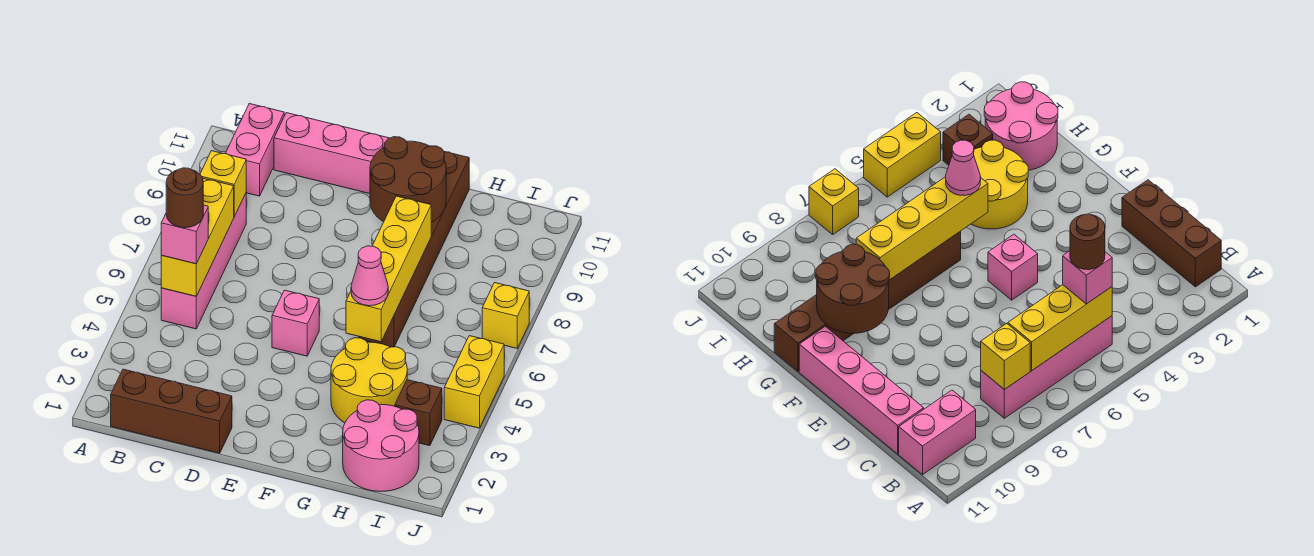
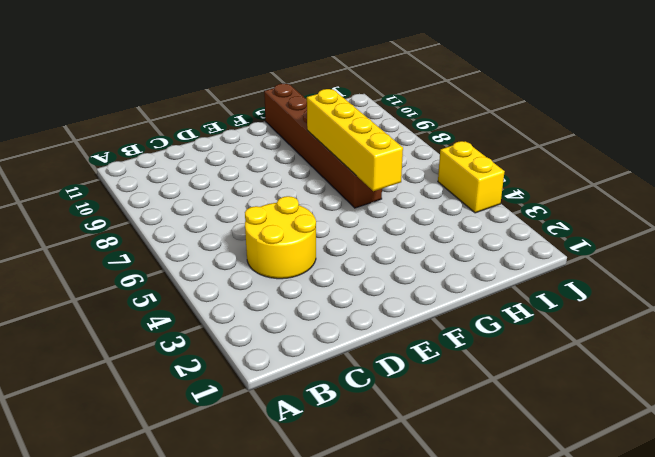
yellow round brick C4:D5 level 1 -> yellow round brick G3:H4 level 1
none -> brown brick B1:D1 level 1
none -> pink brick B5:B8 level 1
none -> pink brick B10:B11 level 1

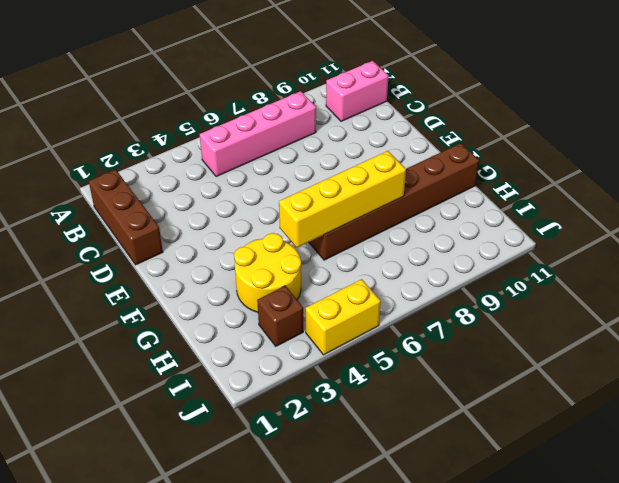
none -> pink brick C11:F11 level 1
none -> pink brick E5 level 1
none -> pink round brick H1:I2 level 1

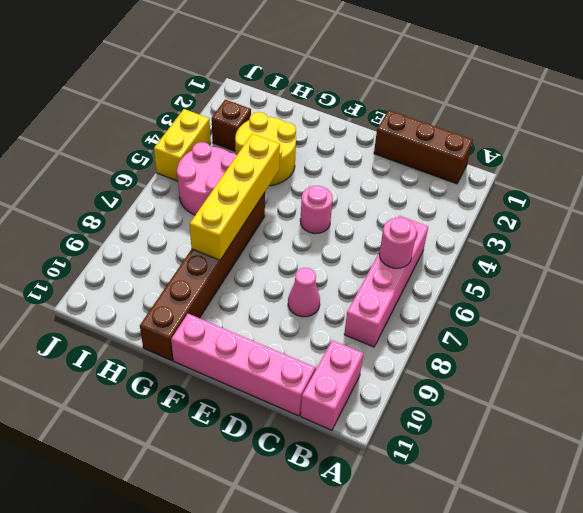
pink round brick B6 level 2 -> yellow brick B5:B7 level 2
pink cone D8 level 1 -> pink cone G5 level 3
pink round brick E5 level 1 -> pink brick E5 level 1
pink round brick H5:I6 level 1 -> pink round brick H1:I2 level 1
none -> yellow brick J7 level 1
none -> yellow brick B8 level 2
none -> brown round brick F9:G10 level 2

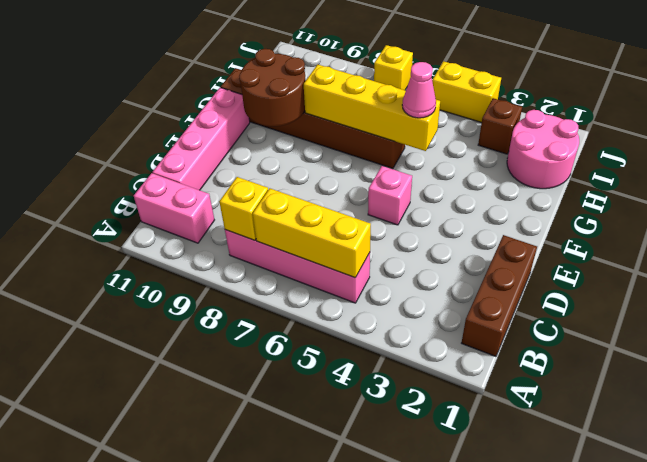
none -> yellow round brick G3:H4 level 1
none -> pink brick B5 level 3
none -> brown round brick B5 level 4

